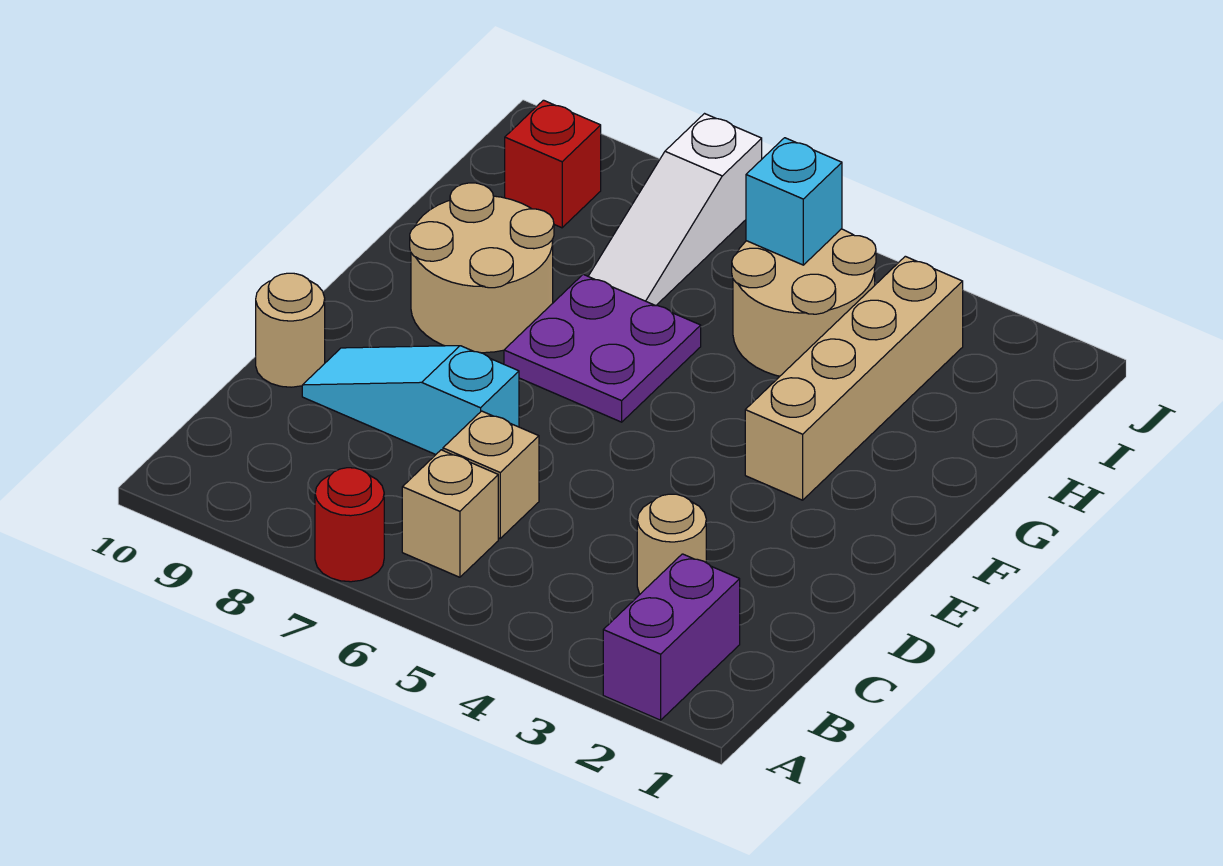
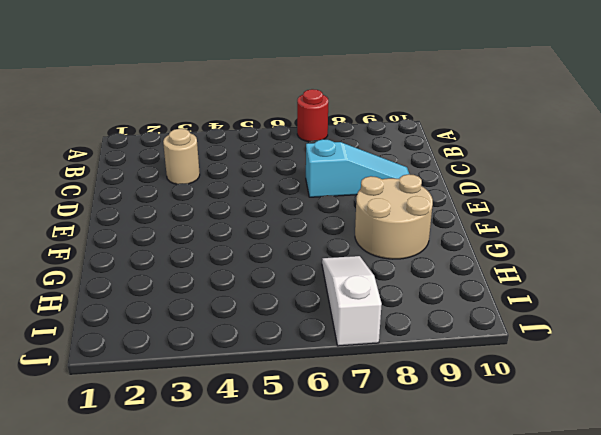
none -> purple brick A2:B2 level 1
none -> tan brick B6 level 1
none -> tan brick C6 level 1

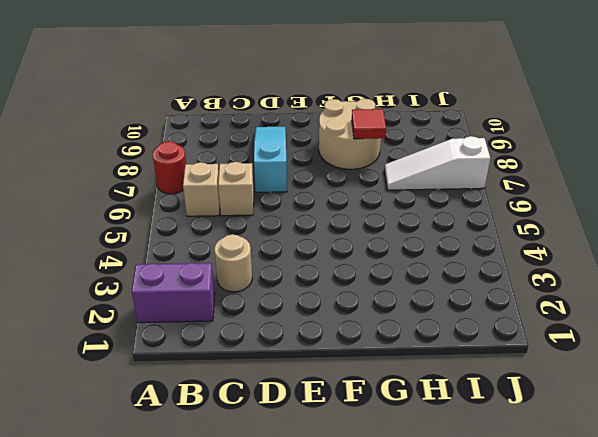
red tile G8 level 2 -> none
none -> tan round brick D10 level 1
none -> tan brick F3:I3 level 1
none -> purple plate F6:G7 level 1

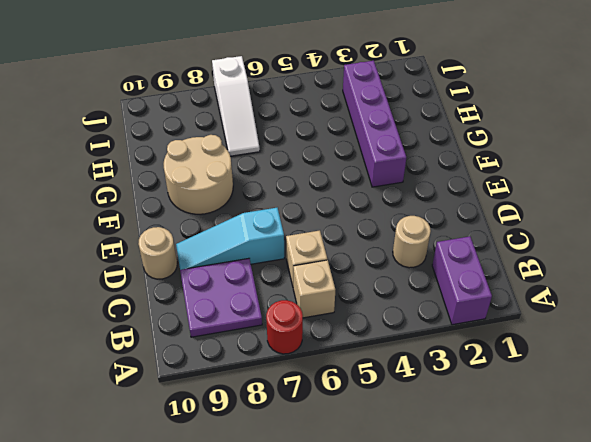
purple plate B8:C9 level 1 -> purple plate F6:G7 level 1
purple brick F3:I3 level 1 -> tan brick F3:I3 level 1
none -> tan round brick H4:I5 level 1
none -> red brick I9 level 1
none -> cyan brick I5 level 2

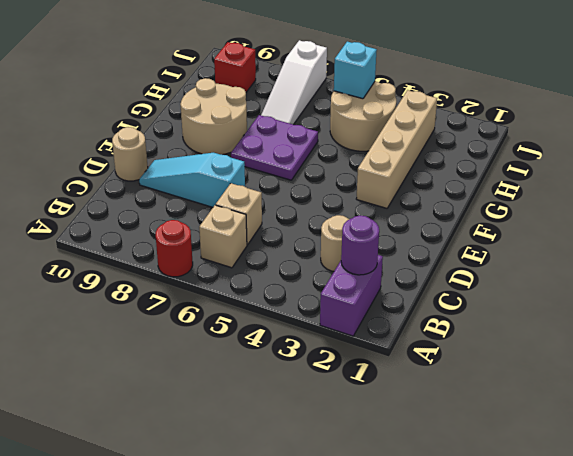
purple round brick B2 level 2 -> none

